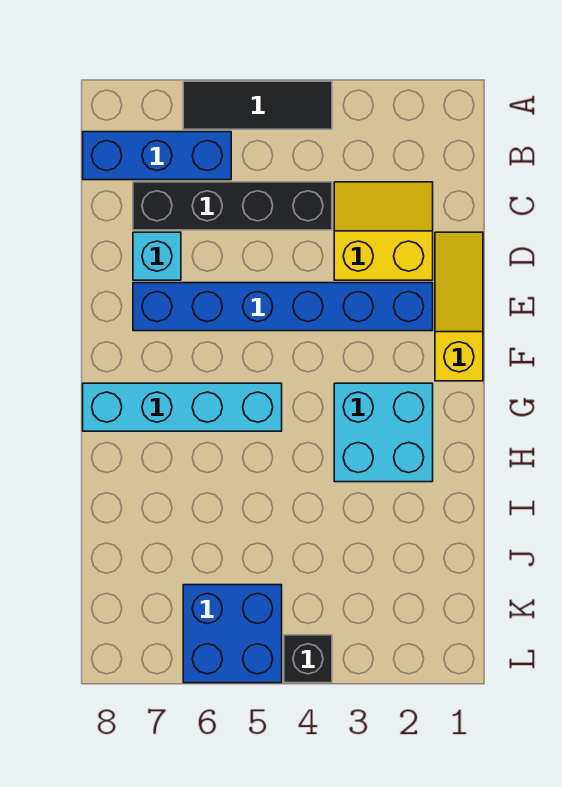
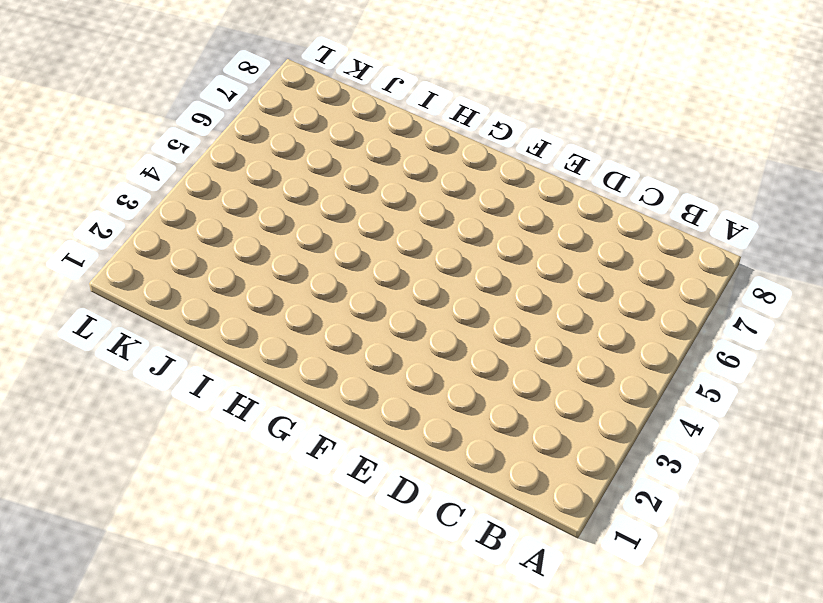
none -> black tile A4:A6 level 1
none -> blue brick B6:B8 level 1

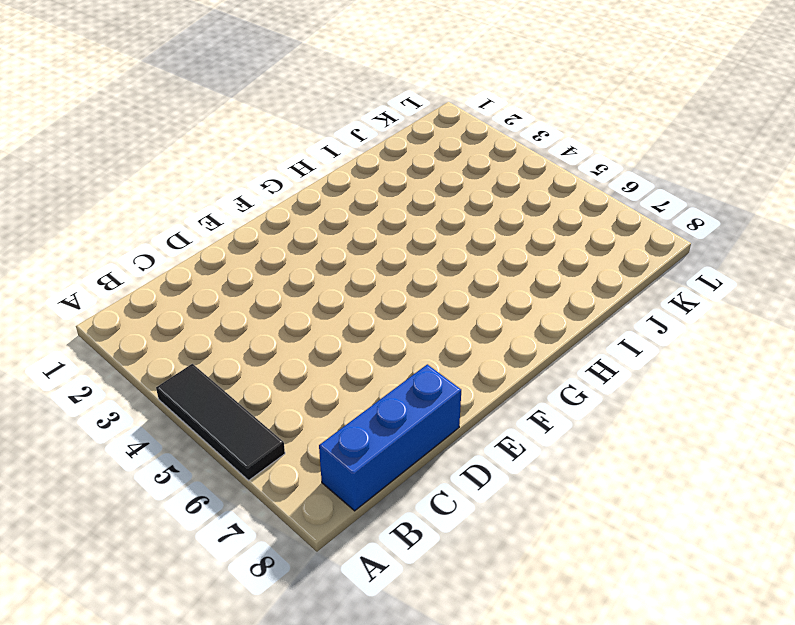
blue brick B8:D8 level 1 -> blue brick B6:B8 level 1
none -> yellow slope C2:D3 level 1 top D
none -> black brick C4:C7 level 1

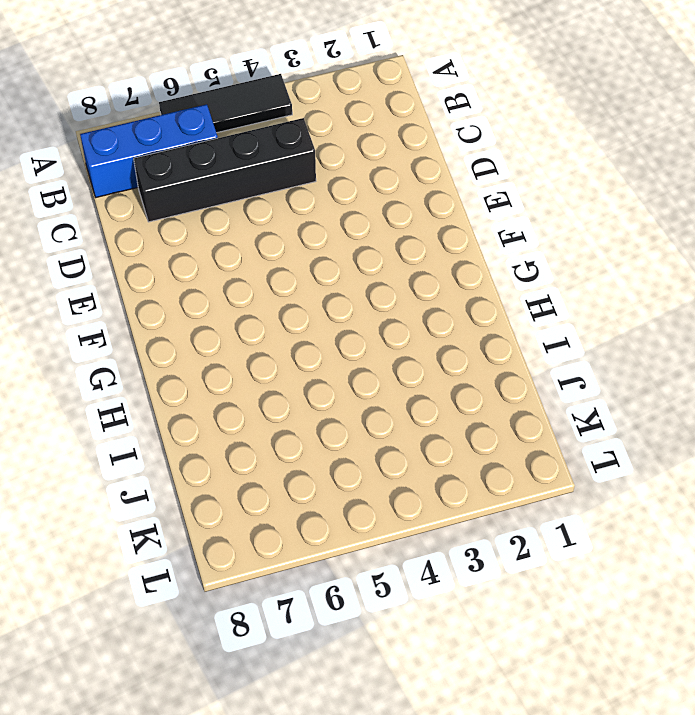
none -> yellow slope C2:D3 level 1 top D
none -> yellow slope D1:F1 level 1 top F

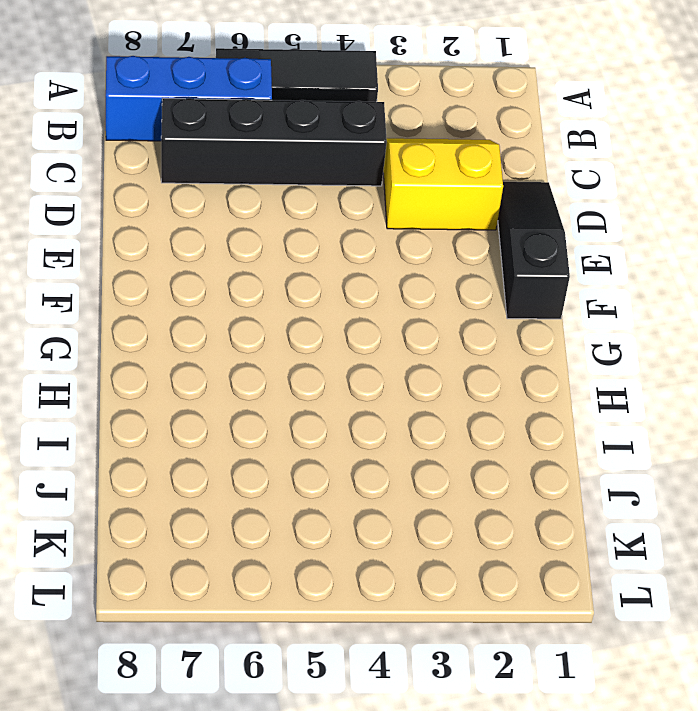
black slope D1:F1 level 1 top F -> yellow slope D1:F1 level 1 top F
none -> cyan brick D7 level 1
none -> blue brick E2:E7 level 1

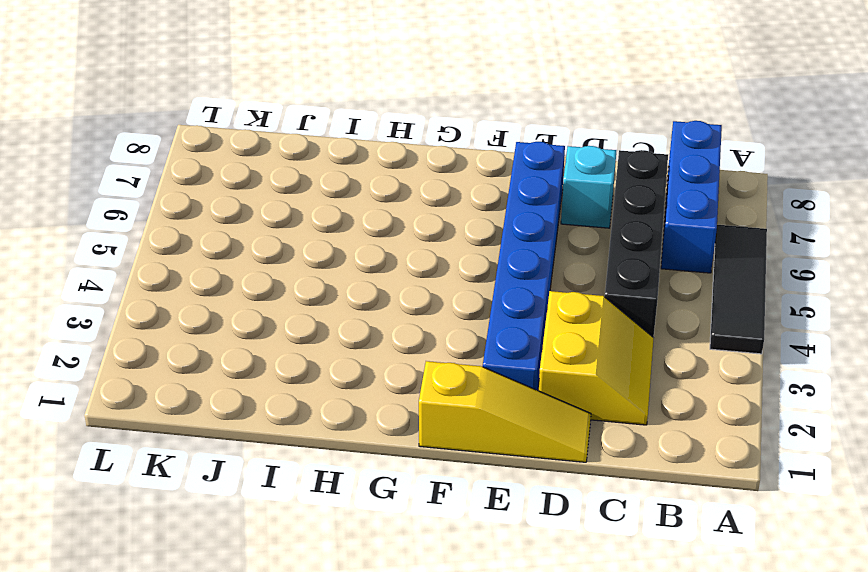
none -> cyan brick G2:H3 level 1
none -> cyan brick G5:G8 level 1

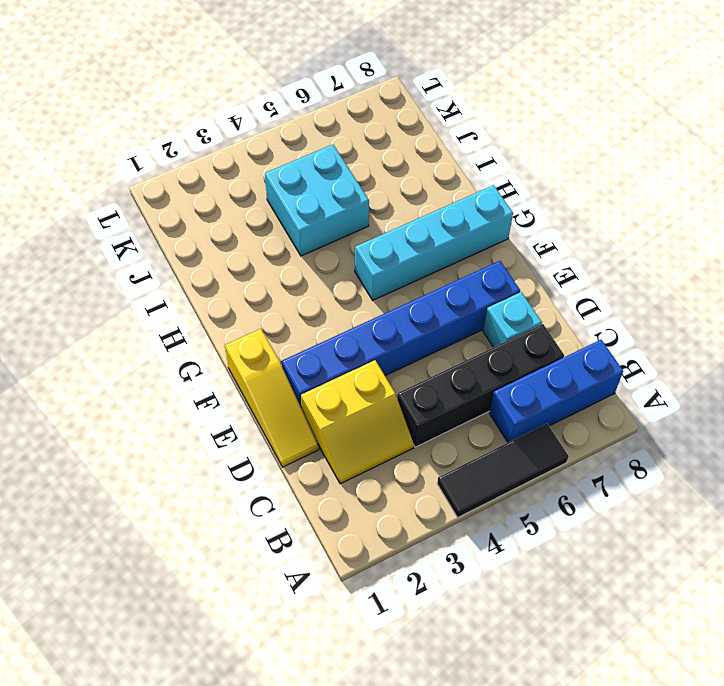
cyan brick I4:J5 level 1 -> cyan brick G2:H3 level 1
none -> blue brick K5:L6 level 1
none -> black brick L4 level 1

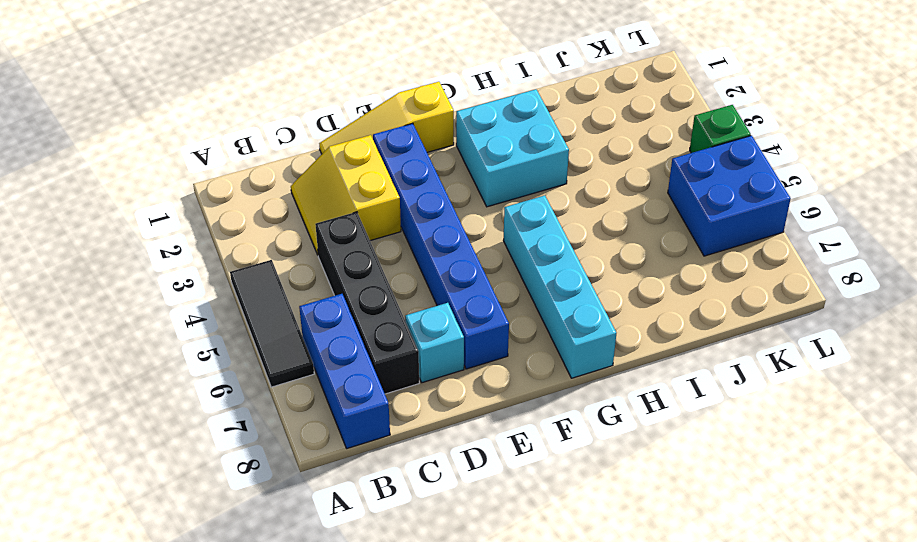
green brick L4 level 1 -> black brick L4 level 1

